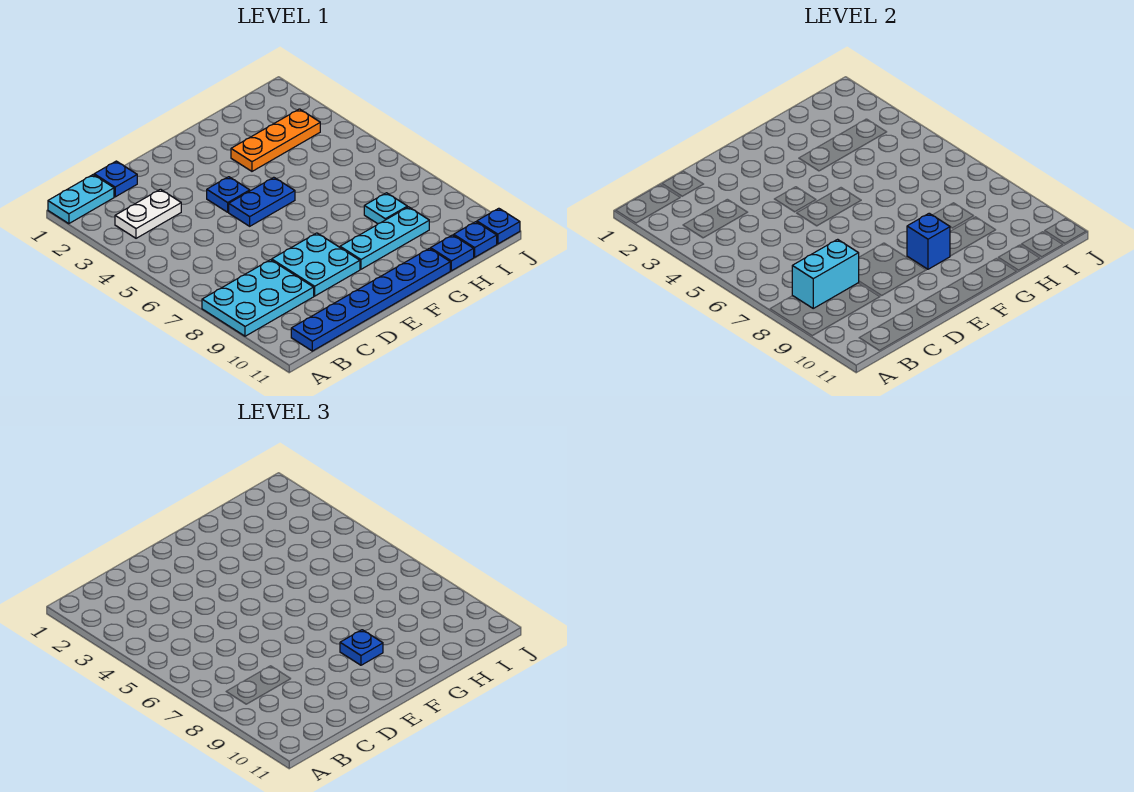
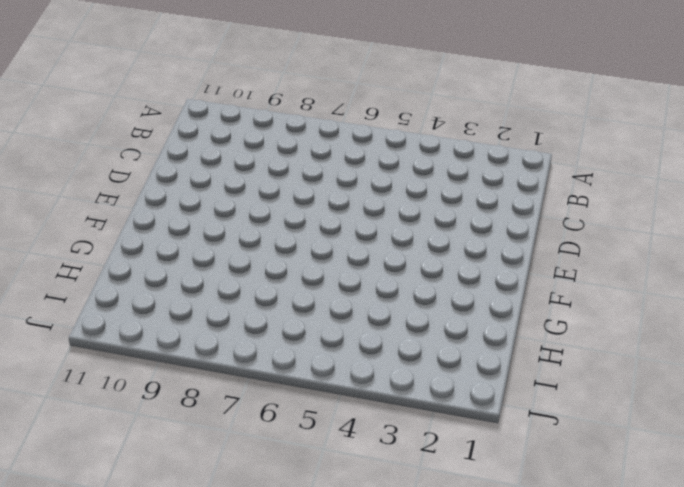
none -> cyan plate A1:B1 level 1
none -> cyan plate A8:C9 level 1
none -> white plate B3:C3 level 1

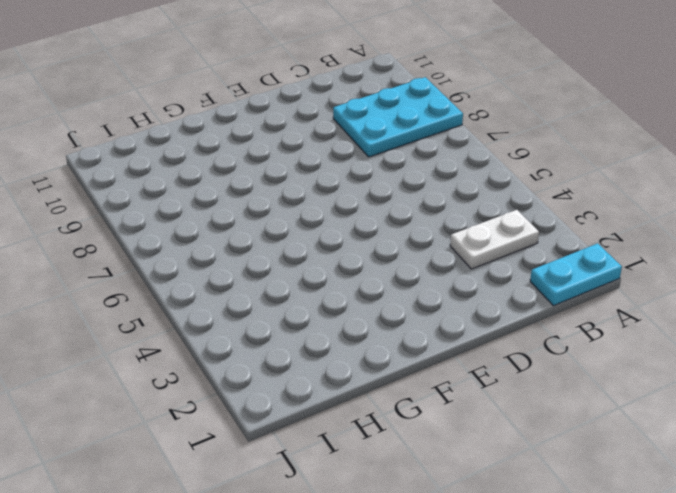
none -> blue plate B11:G11 level 1
none -> blue plate C1 level 1
none -> cyan plate D8:E9 level 1

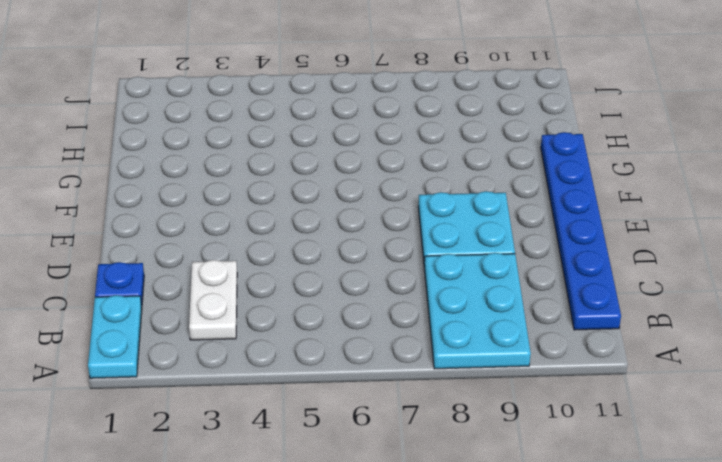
none -> blue plate E4 level 1
none -> blue plate E5:F5 level 1
none -> cyan plate F9:H9 level 1

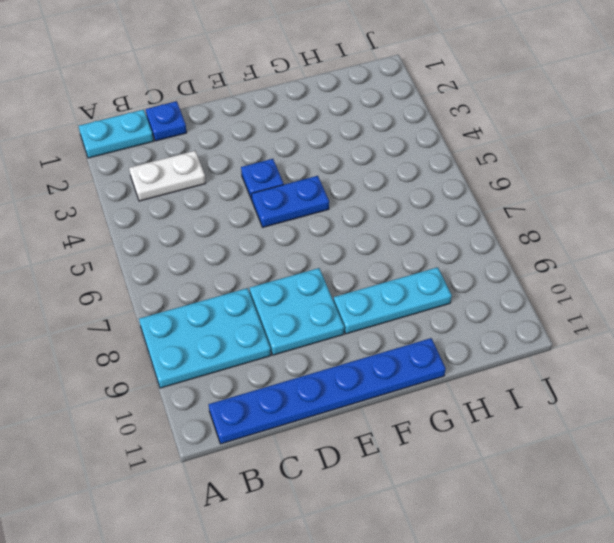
none -> orange plate G3:I3 level 1
none -> cyan plate H8 level 1
none -> blue plate H11 level 1

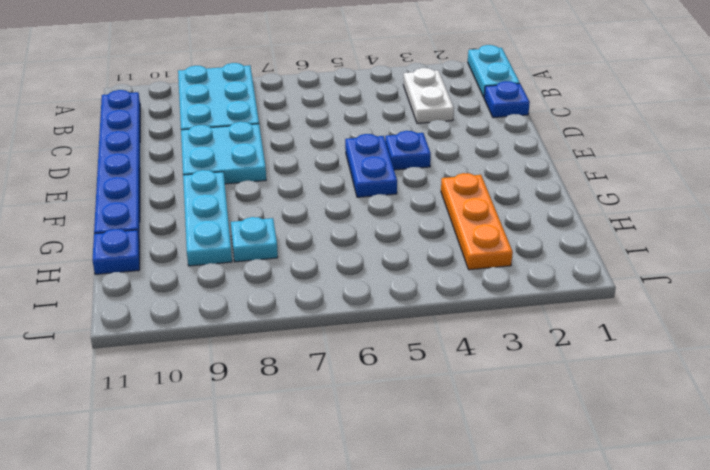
none -> blue plate I11 level 1
none -> blue plate J11 level 1
none -> cyan brick B8:C8 level 2

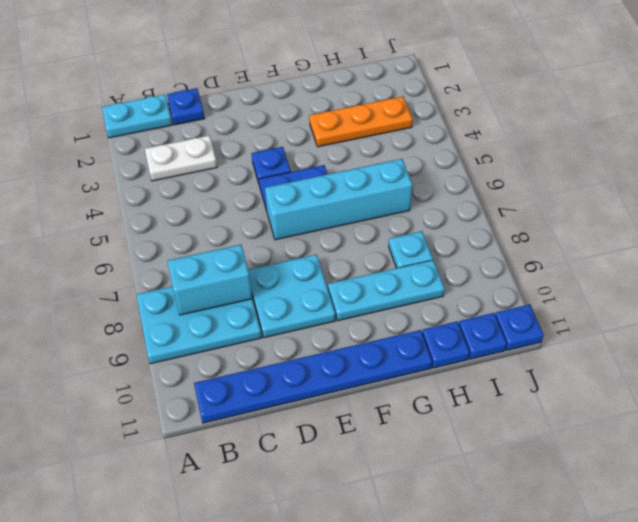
cyan brick E6:H6 level 1 -> none
none -> blue brick F9 level 2
none -> blue plate F9 level 3

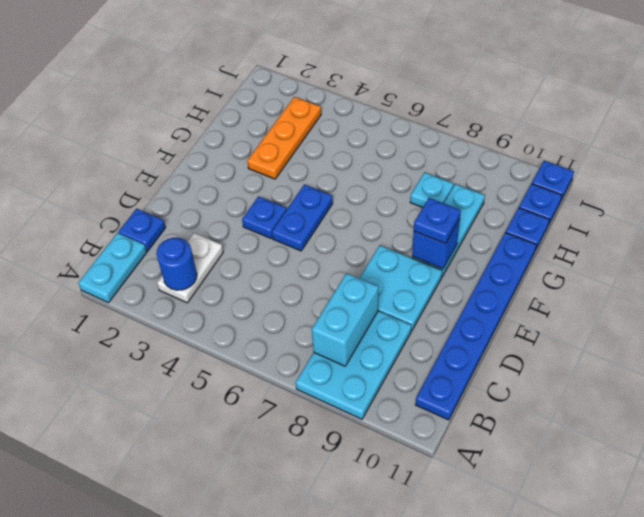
blue round brick B3 level 2 -> none

